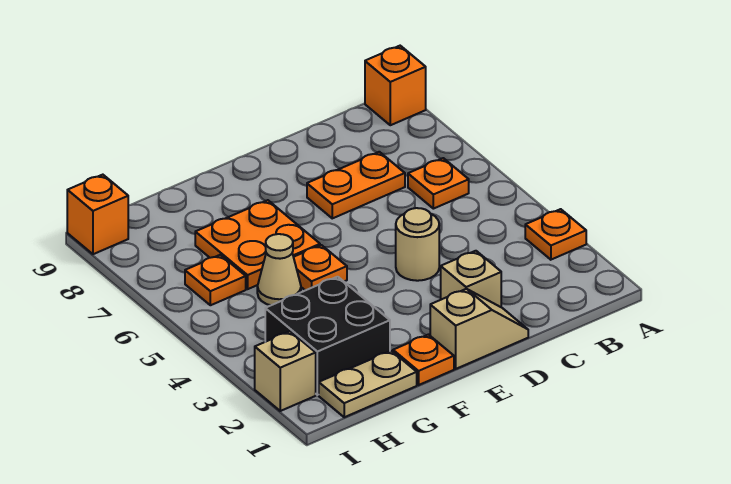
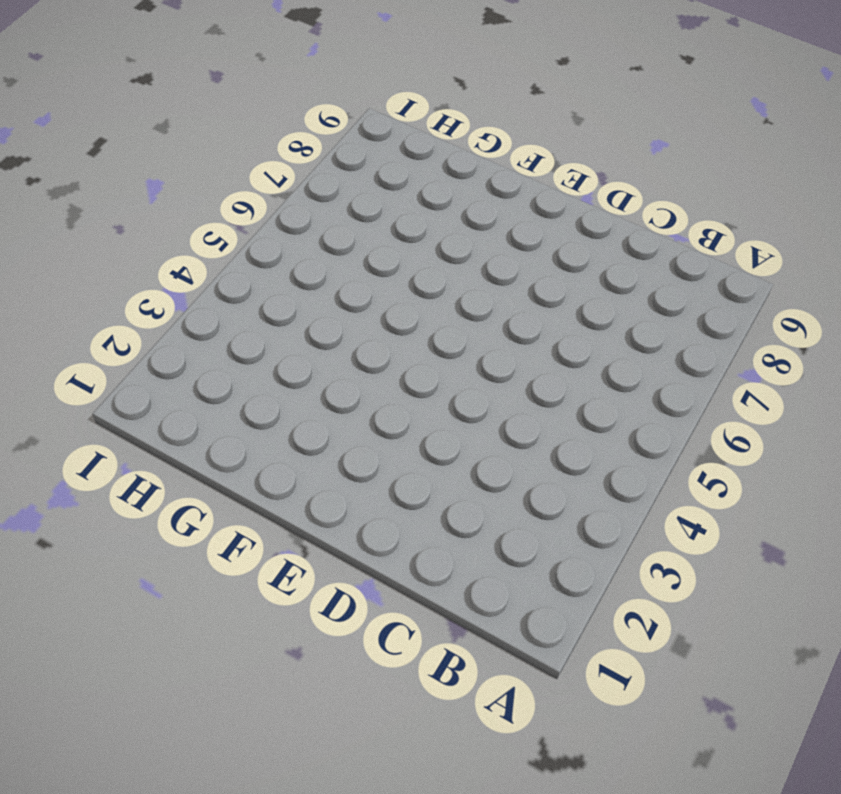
none -> orange plate A3 level 1
none -> orange brick A9 level 1
none -> orange plate B6 level 1

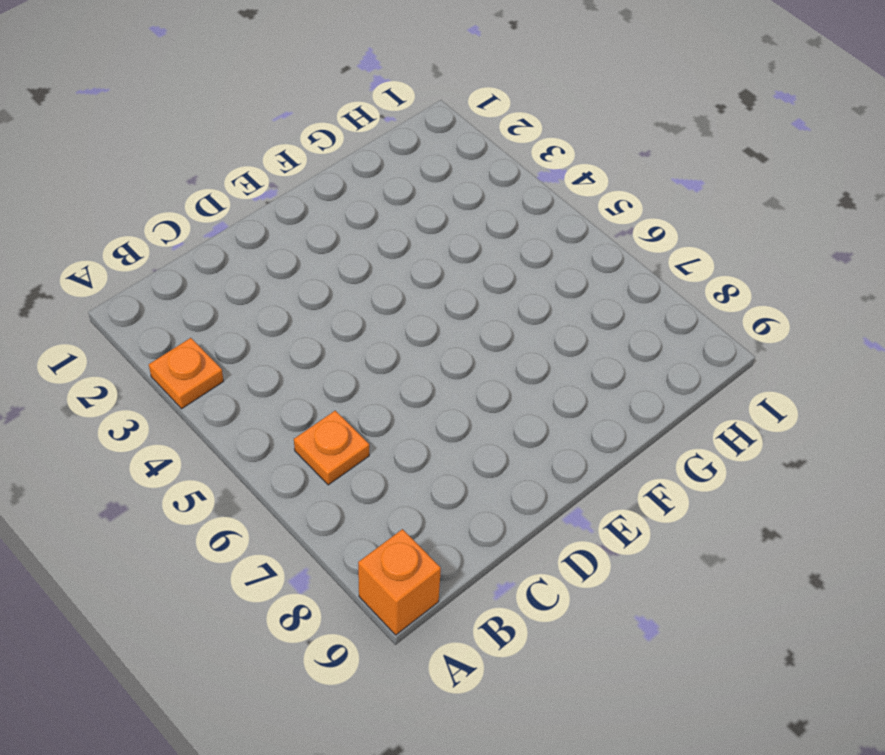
none -> orange plate C7:D7 level 1
none -> tan slope D1:E1 level 1 top E
none -> tan brick D2 level 1

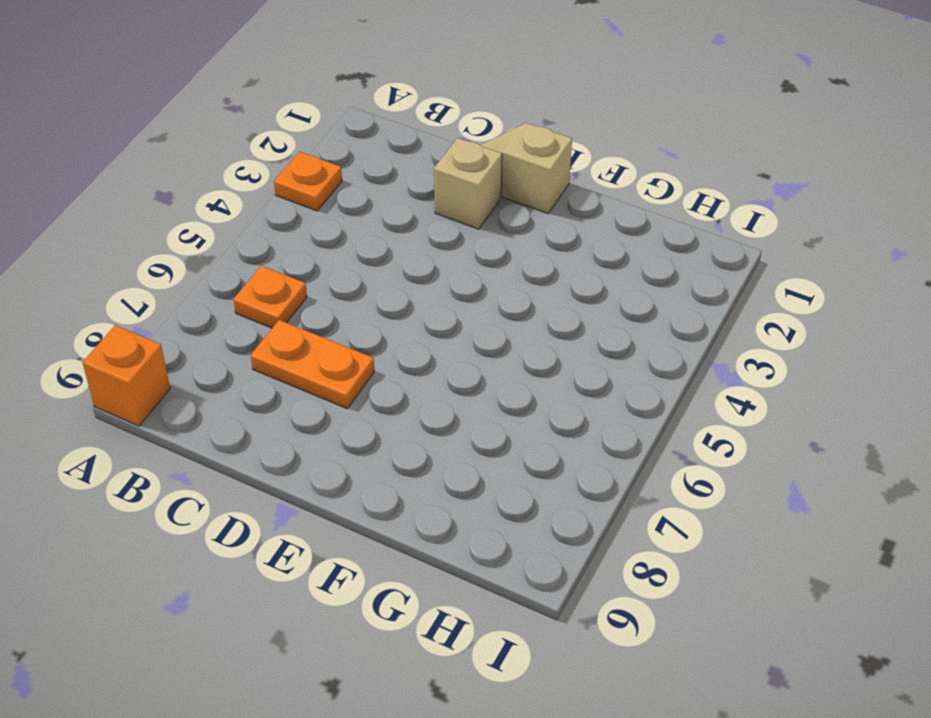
none -> tan round brick D4 level 1
none -> orange plate F1 level 1
none -> orange plate F5 level 1

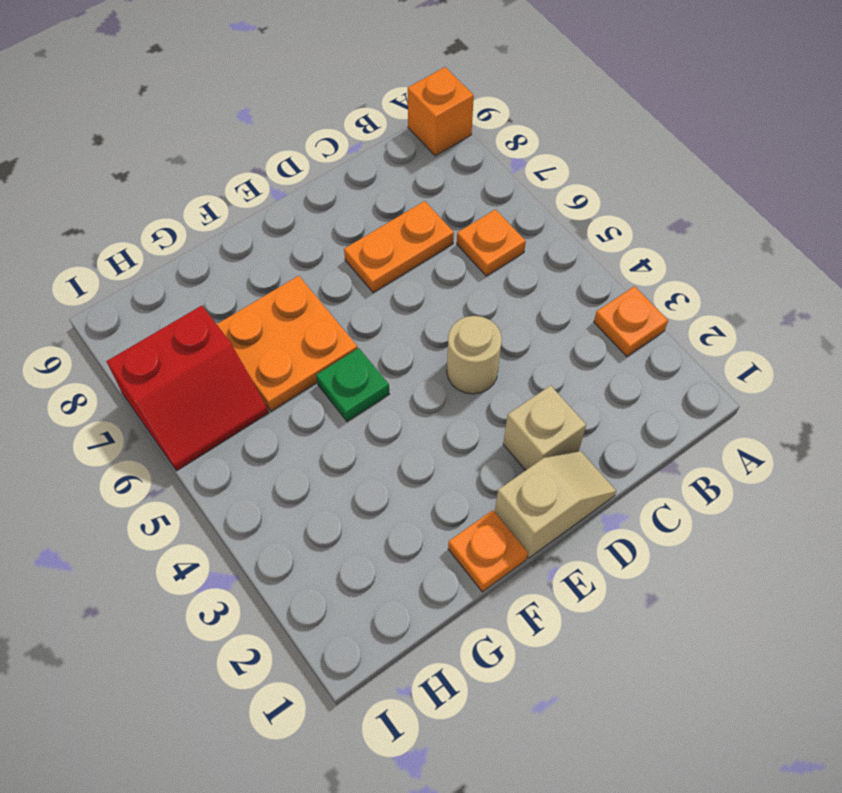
green plate F5 level 1 -> orange plate F5 level 1
red slope H6:I7 level 1 top 7 -> orange plate H6 level 1
none -> tan plate G1:H1 level 1
none -> black brick G2:H3 level 1
none -> tan cone G5 level 1

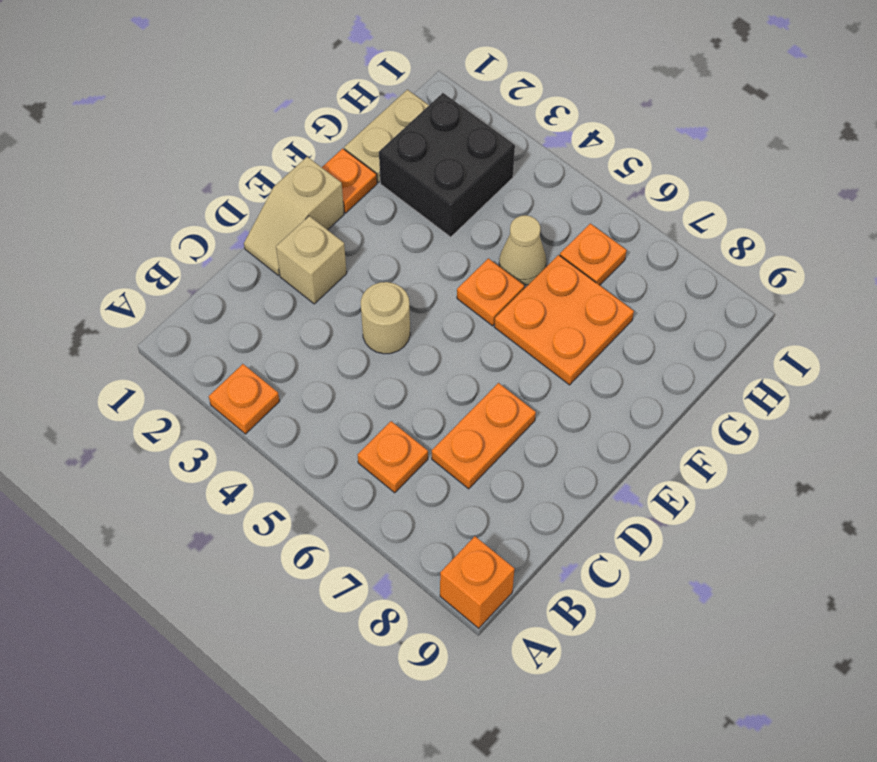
none -> tan brick I2 level 1
none -> orange brick I9 level 1

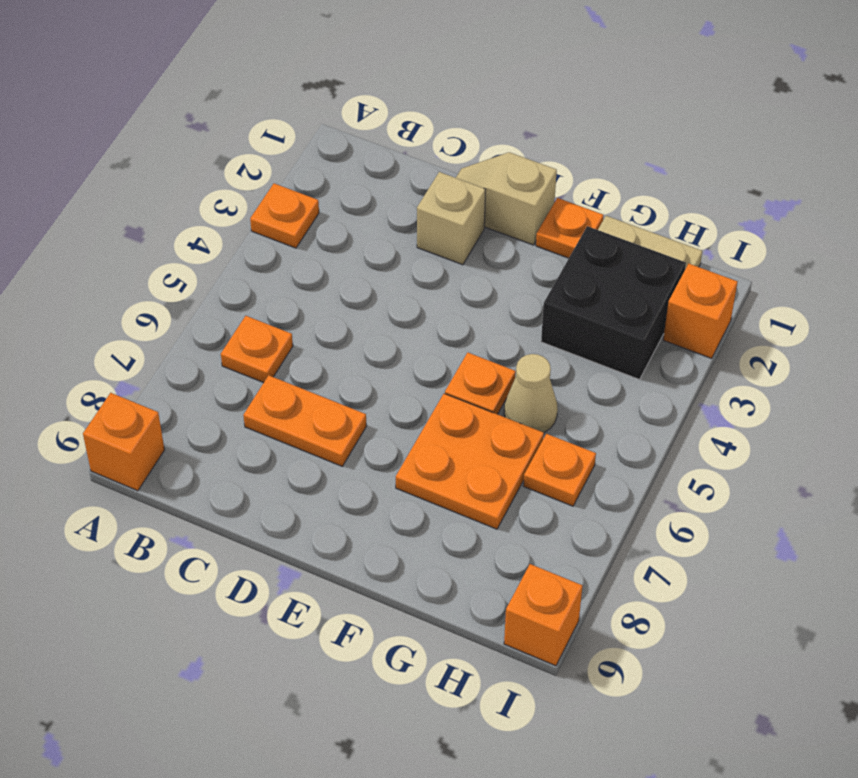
orange brick I2 level 1 -> tan brick I2 level 1
none -> tan round brick D4 level 1

